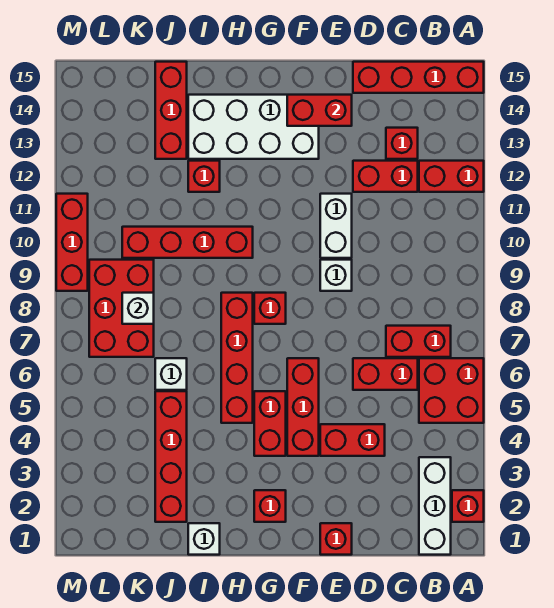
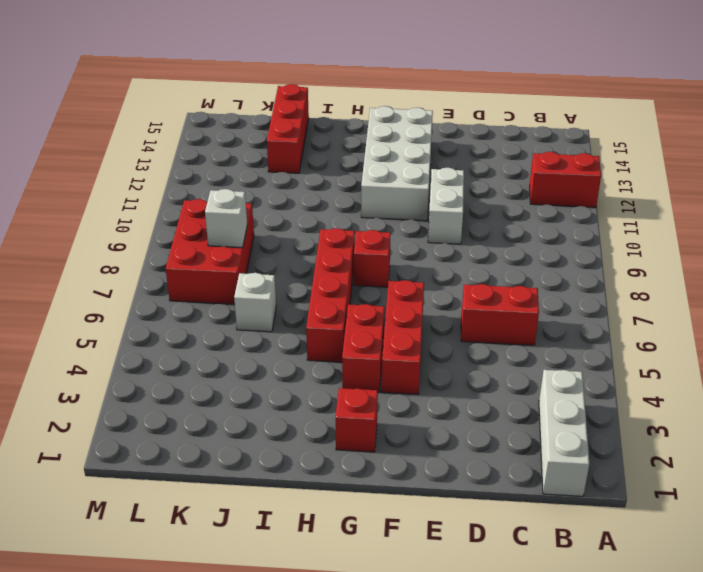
white brick F11:G14 level 1 -> white brick F13:I14 level 1
none -> red brick A2 level 1
none -> red brick A5:B6 level 1
none -> red brick A15:D15 level 1

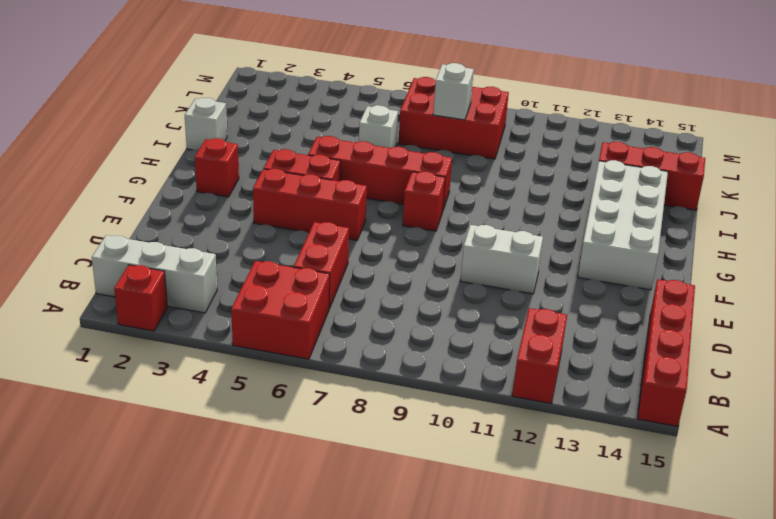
none -> red brick B7:C7 level 1
none -> red brick C12:D12 level 1
none -> red brick C13 level 1

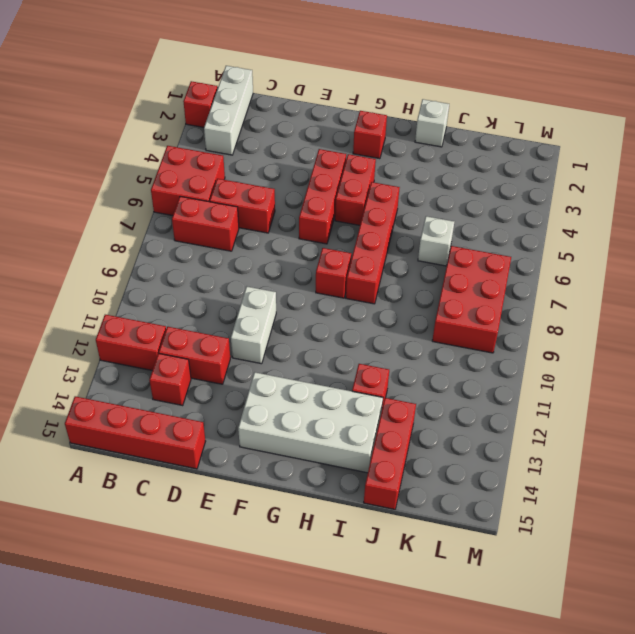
none -> red brick D4:E4 level 1
none -> red brick E1 level 1
none -> white brick E9 level 1

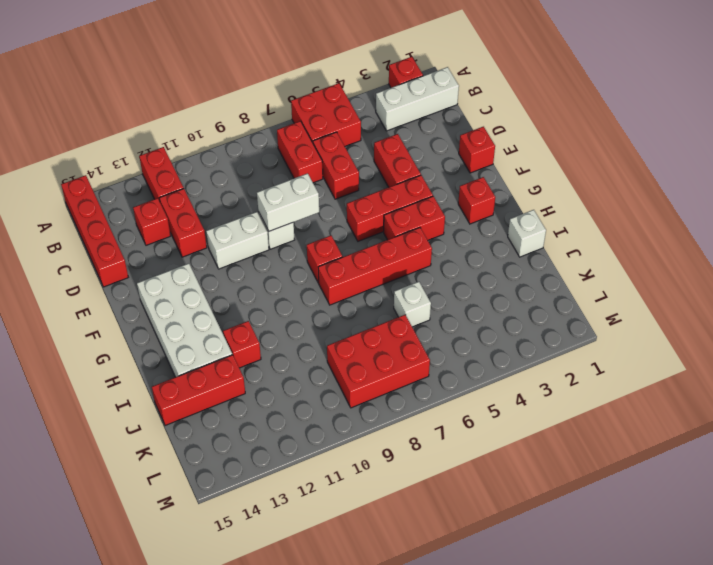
white brick E8:E9 level 2 -> none
none -> red brick H10:K10 level 1
none -> red brick J2:J5 level 1
none -> red brick M9:M11 level 1

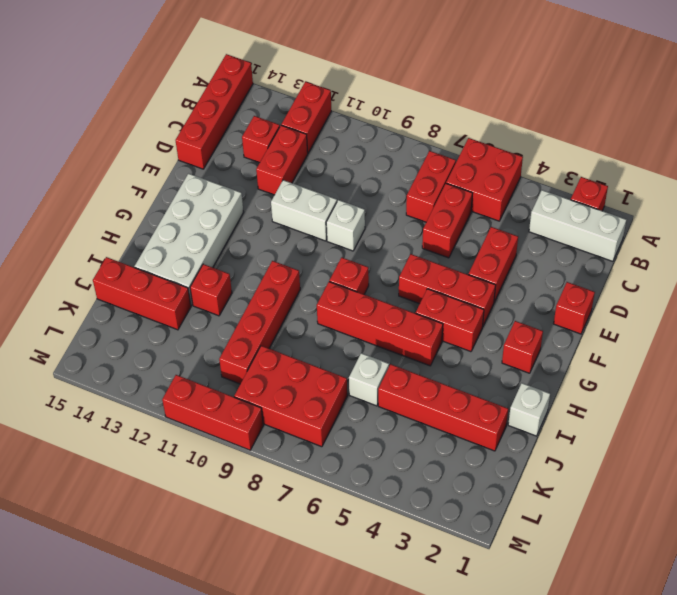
none -> red brick E14:F14 level 2
none -> white brick K8 level 2

